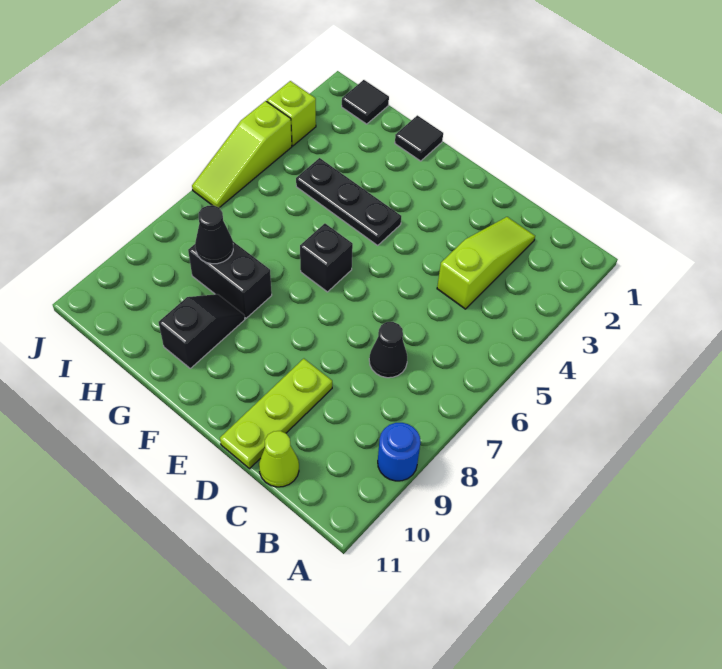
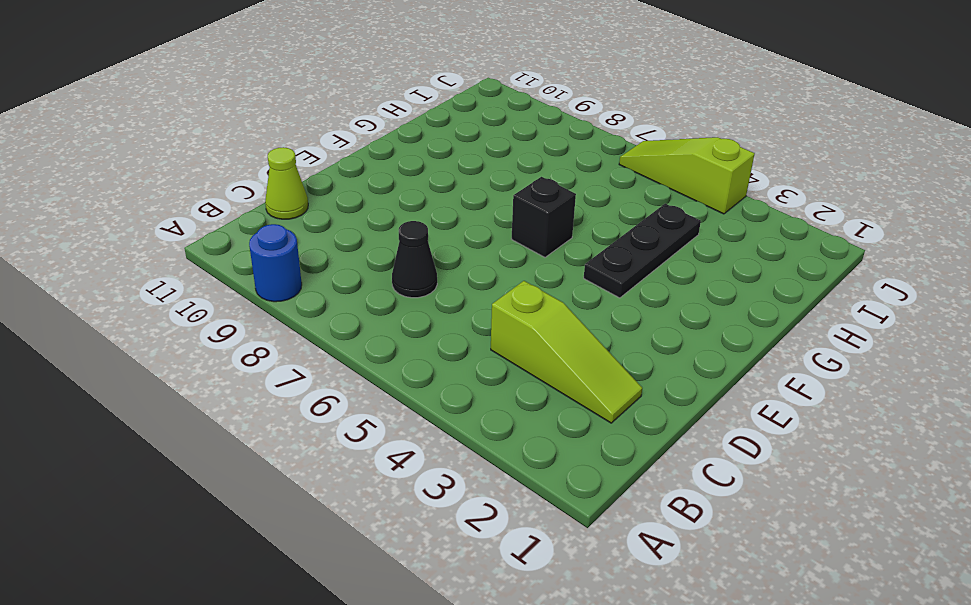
none -> lime plate D9:D11 level 1
none -> black tile G1 level 1
none -> black brick G8:H8 level 1

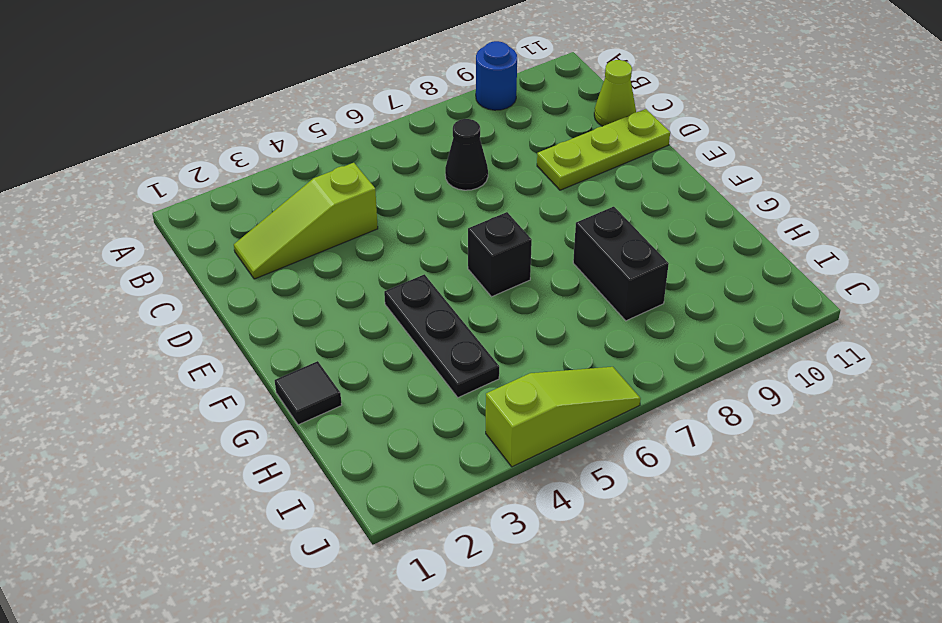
none -> black slope G9:G10 level 1 top 10
none -> black tile I1 level 1
none -> lime brick J3 level 1

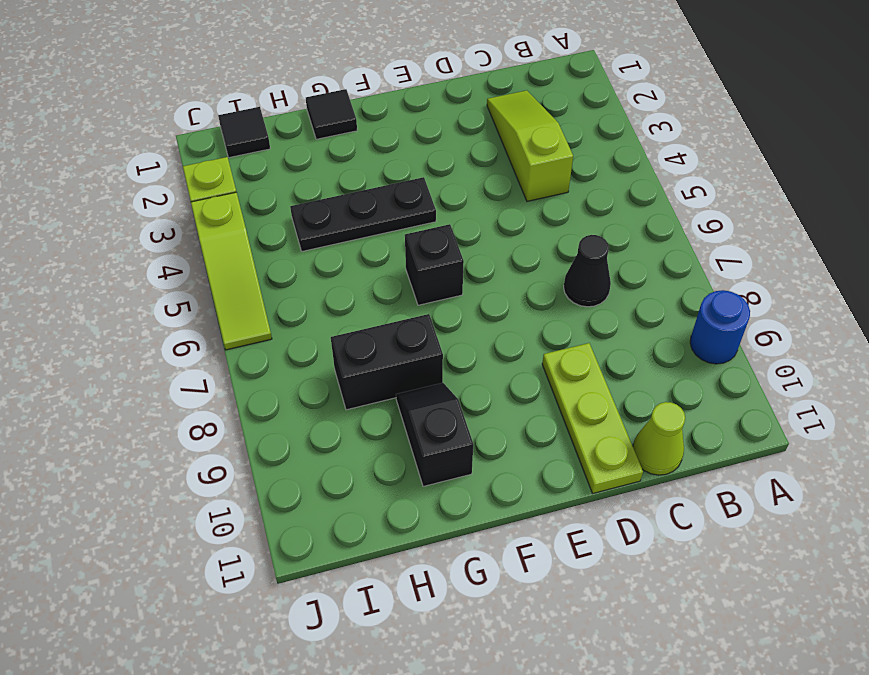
none -> black cone H8 level 2

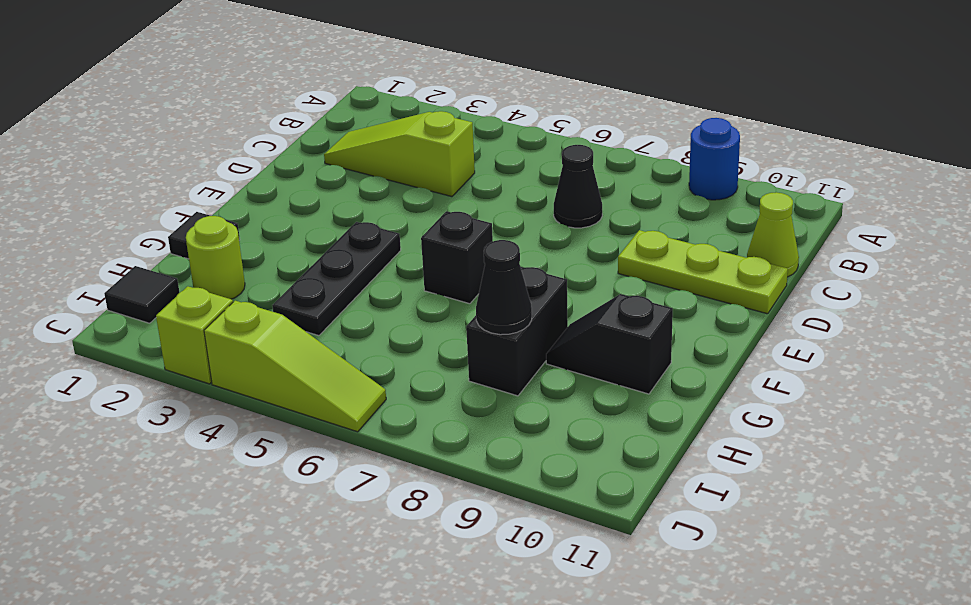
lime round brick H2 level 1 -> none

